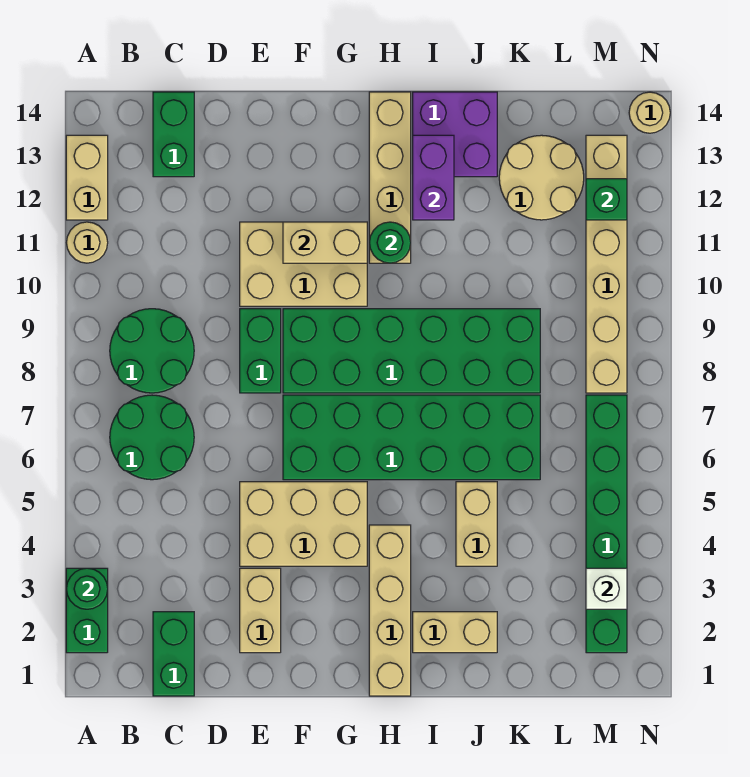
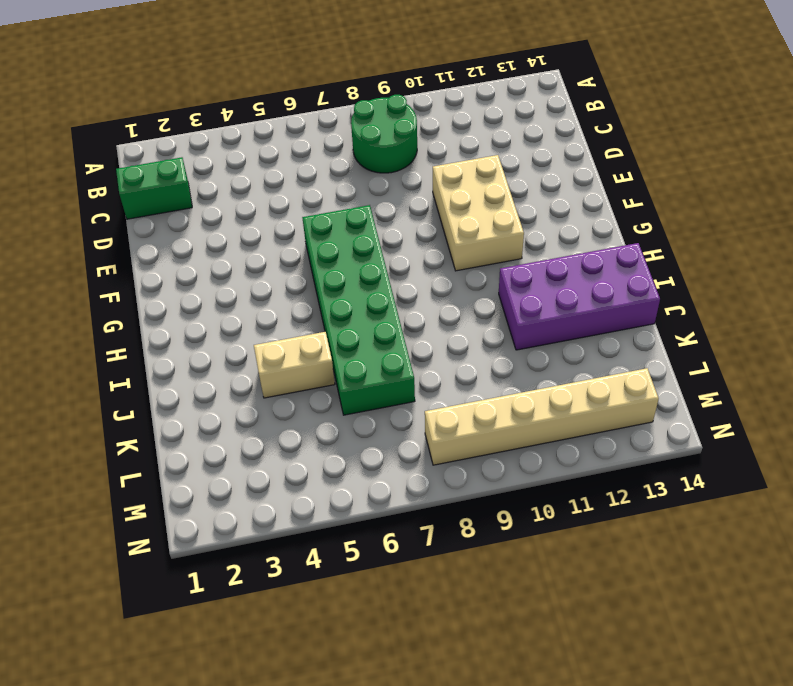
purple brick I11:J14 level 1 -> purple brick I13:J14 level 1
none -> green brick A2:A3 level 1
none -> tan round brick A11 level 1
none -> tan brick A12:A13 level 1

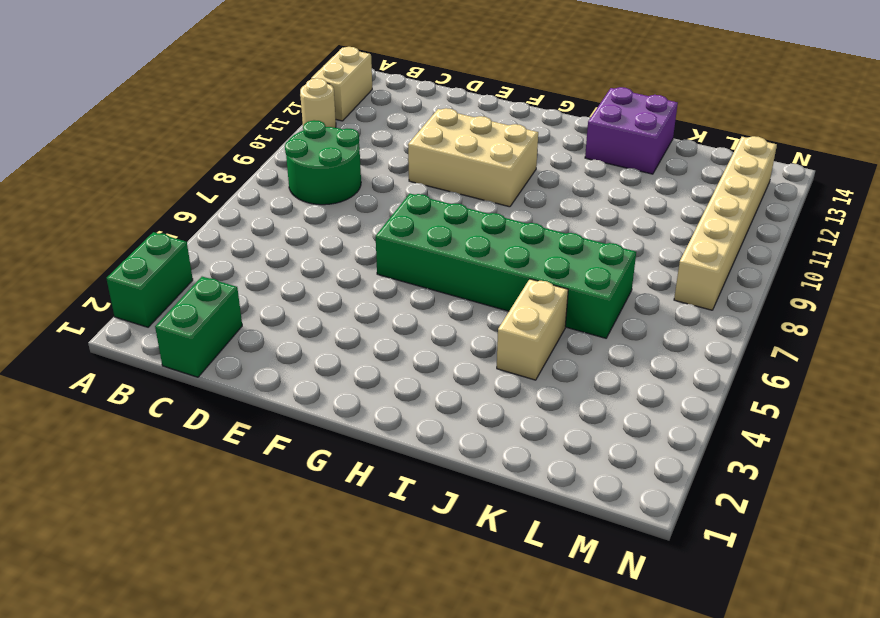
none -> green round brick B6:C7 level 1
none -> green brick C13:C14 level 1
none -> tan brick E2:E3 level 1

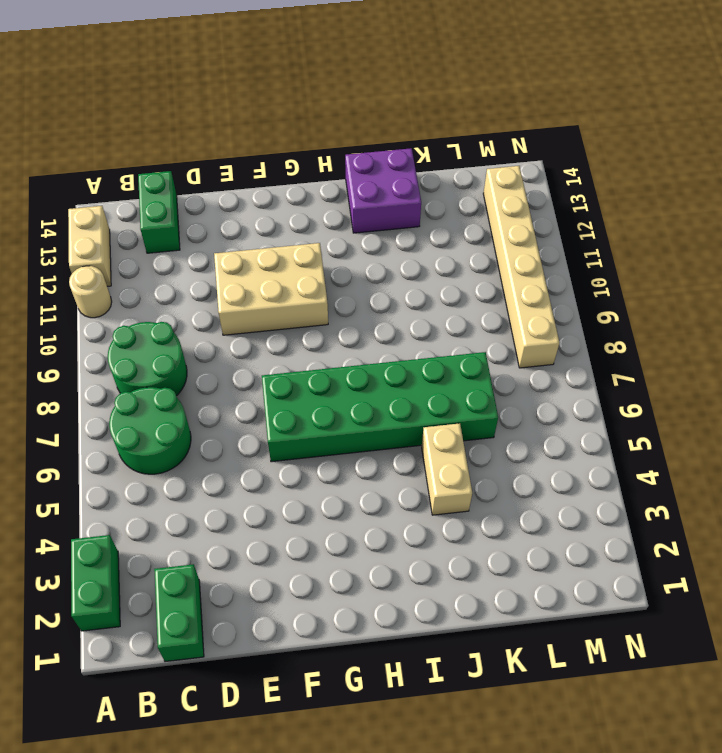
none -> tan brick E2:E3 level 1
none -> tan brick E4:G5 level 1
none -> green brick E8:E9 level 1

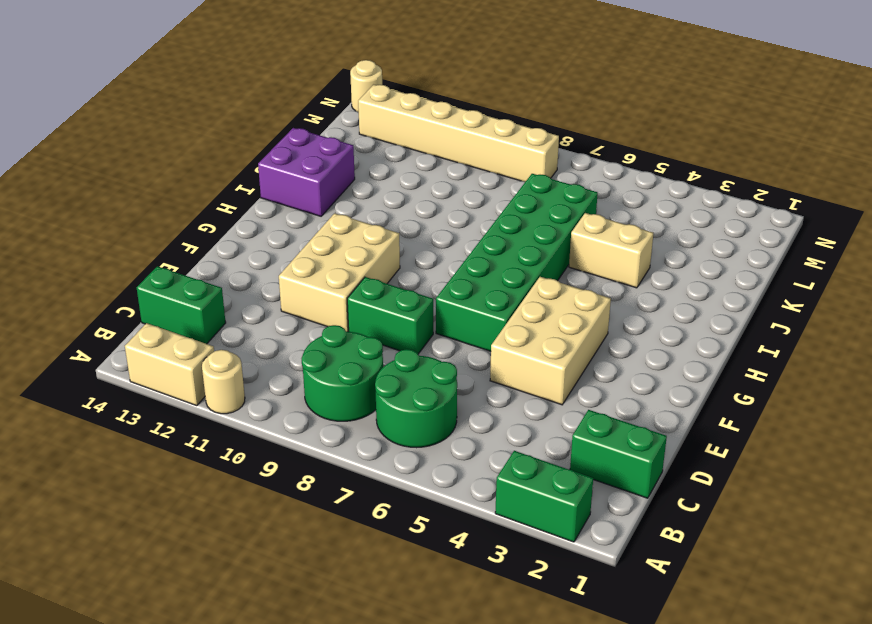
none -> tan brick E2:E3 level 1
none -> green brick F8:K9 level 1
none -> tan brick H1:H4 level 1

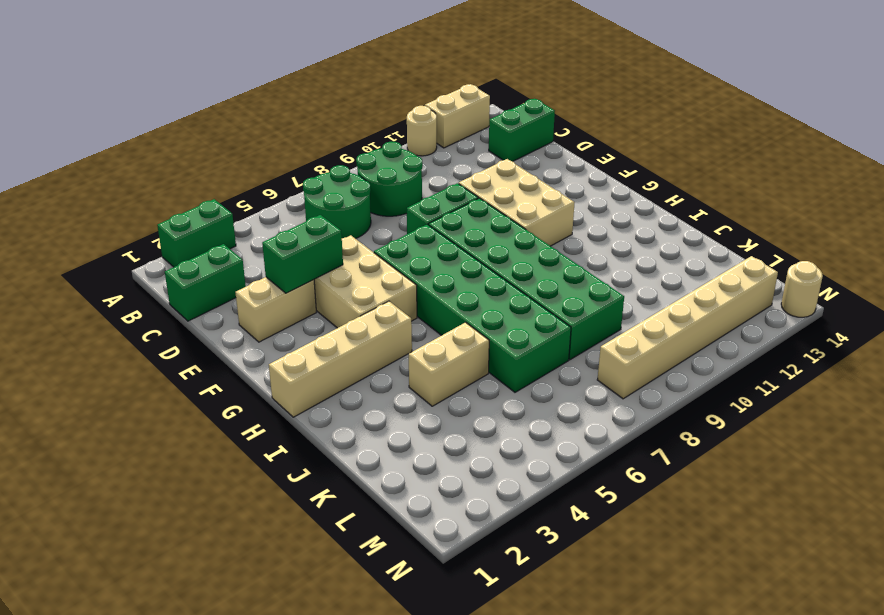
green brick E3:E4 level 2 -> none
none -> tan brick H11:H14 level 1
none -> tan brick I2:J2 level 1
none -> purple brick I13:J14 level 1

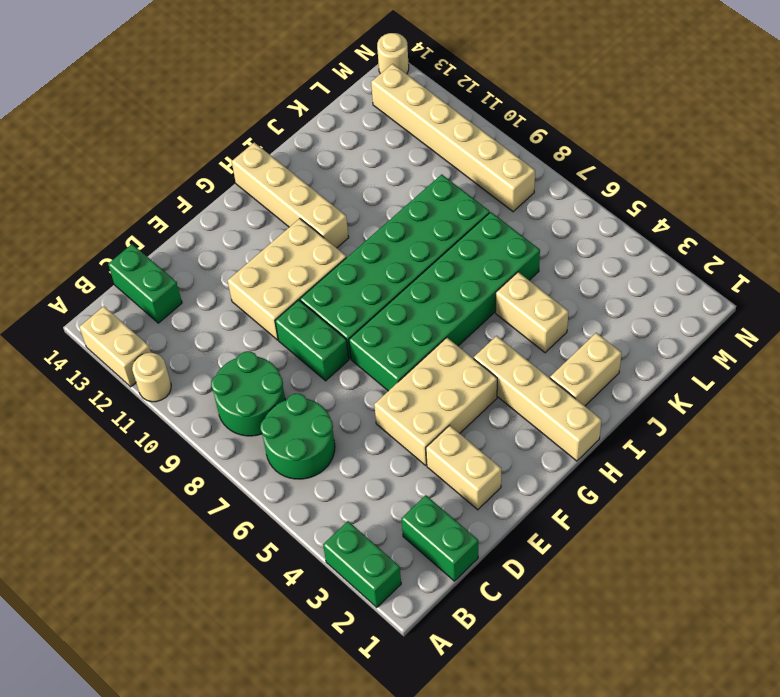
none -> purple brick I13:J14 level 1
none -> tan round brick K12:L13 level 1
none -> green brick M2:M7 level 1

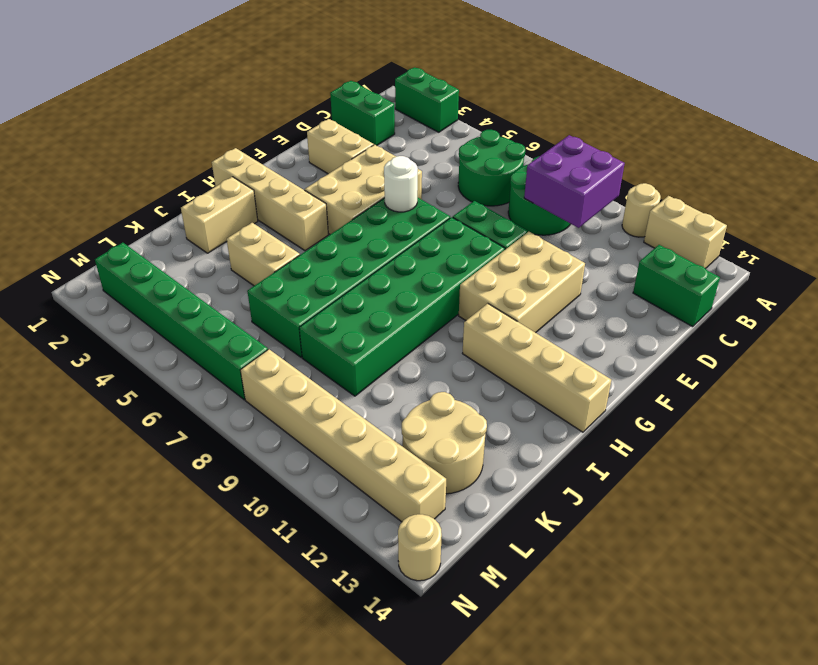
purple brick B9:C10 level 2 -> purple brick I13:J14 level 1
white round brick F6 level 2 -> none
none -> green round brick A3 level 2
none -> tan brick F11:G11 level 2
none -> green round brick H11 level 2

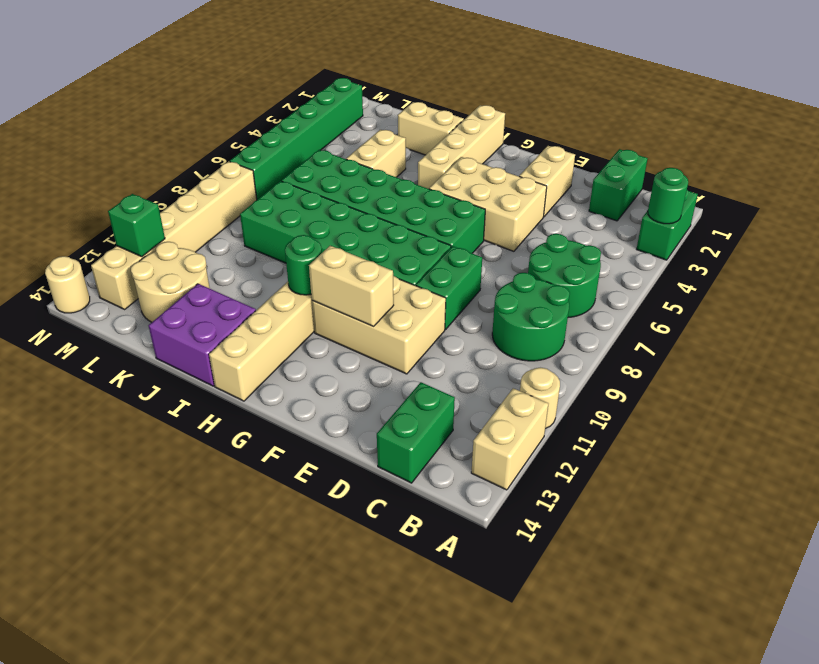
none -> purple brick I12:I13 level 2
none -> white brick M3 level 2

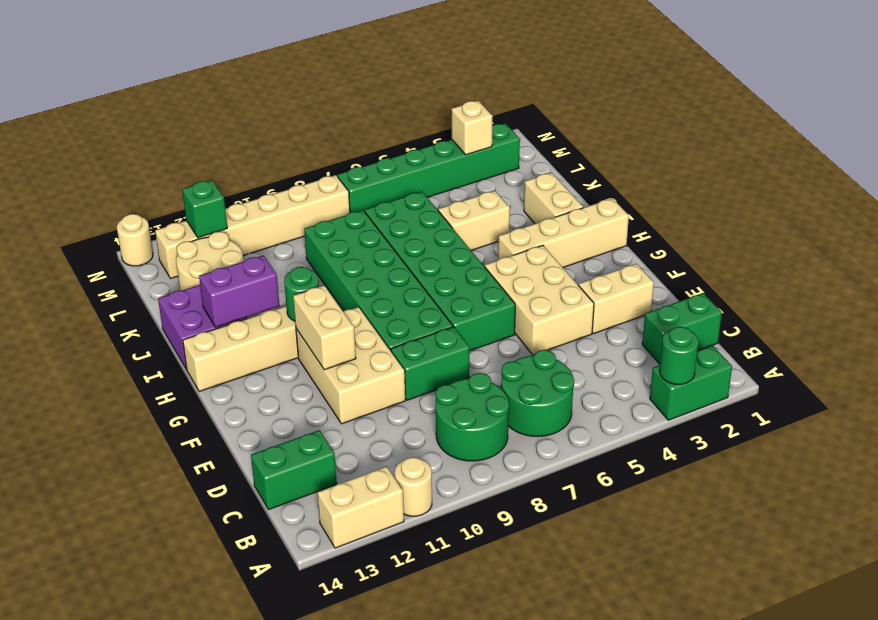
tan brick M3 level 2 -> white brick M3 level 2

